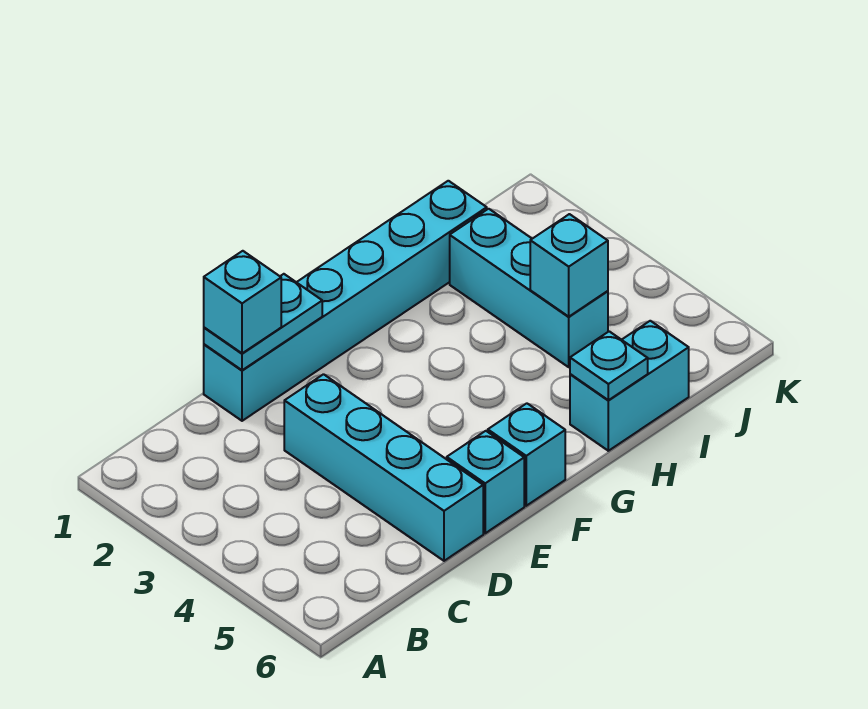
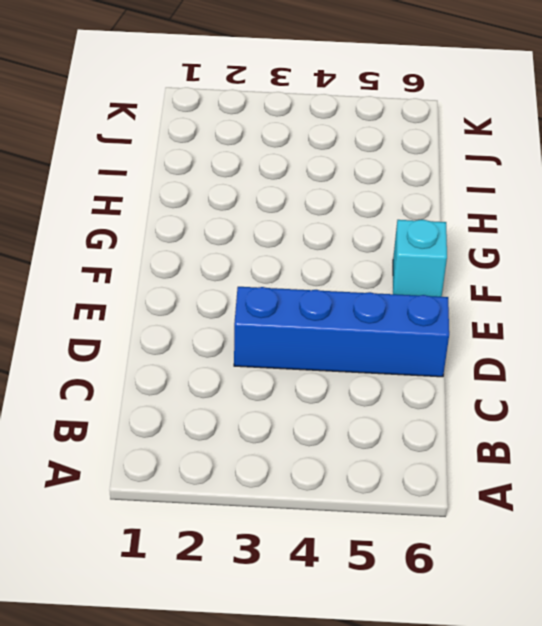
blue brick D3:D6 level 1 -> cyan brick D3:D6 level 1
none -> cyan brick D1:I1 level 1
none -> cyan brick E6 level 1

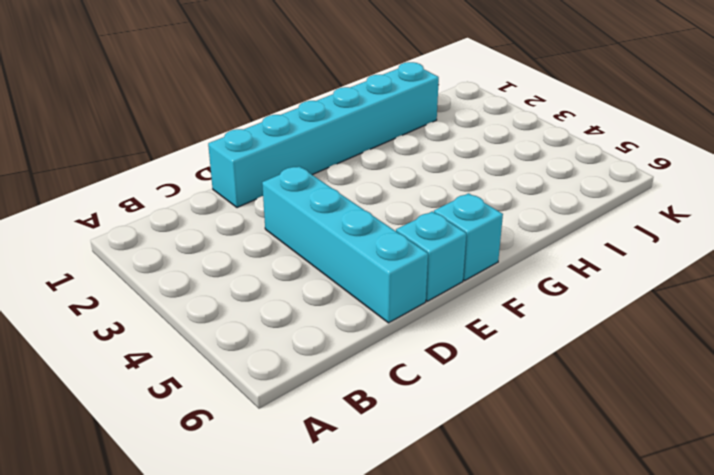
none -> cyan brick H6:I6 level 1
none -> cyan brick I2:I4 level 1

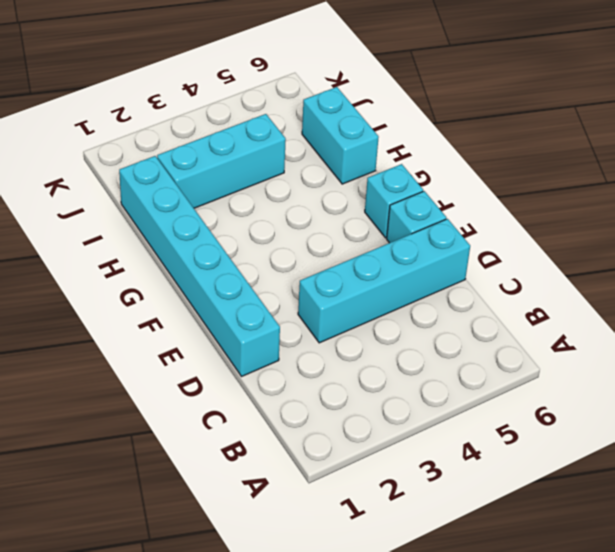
none -> cyan plate D1:E1 level 2
none -> cyan plate H6 level 2

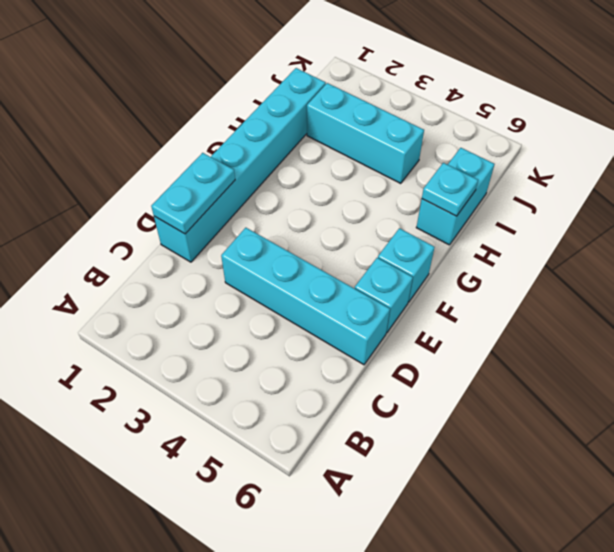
none -> cyan brick I4 level 2
none -> cyan brick D1 level 3

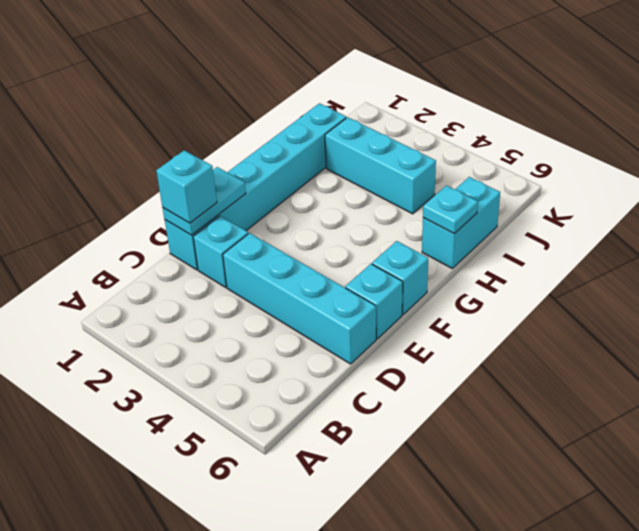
cyan brick D2 level 1 -> cyan brick I4 level 2

